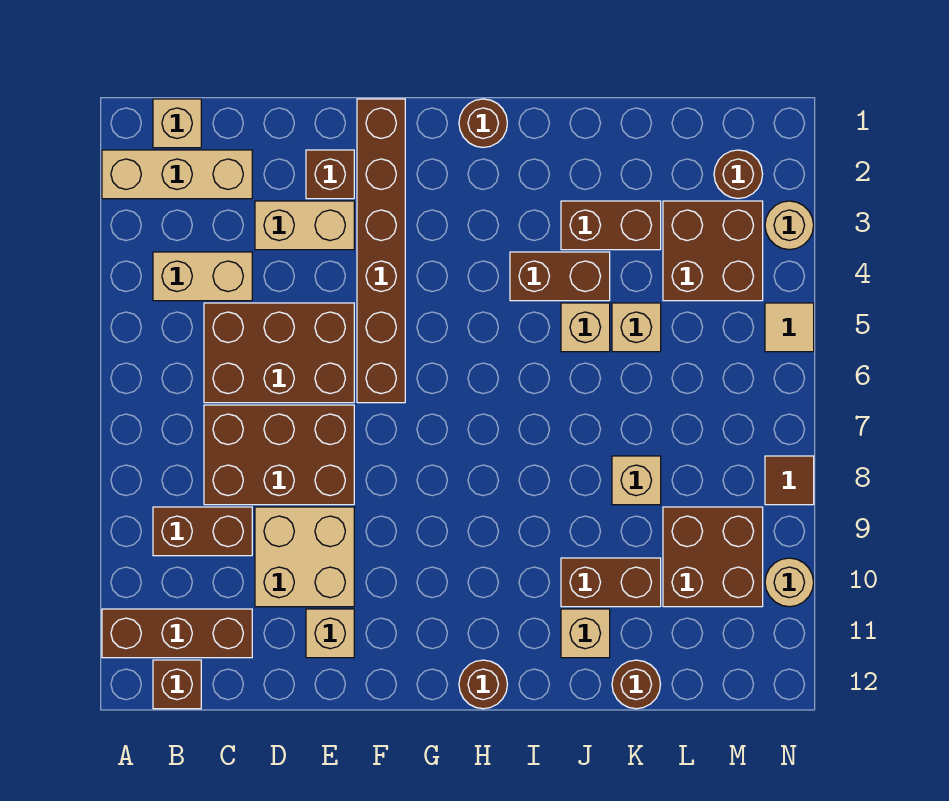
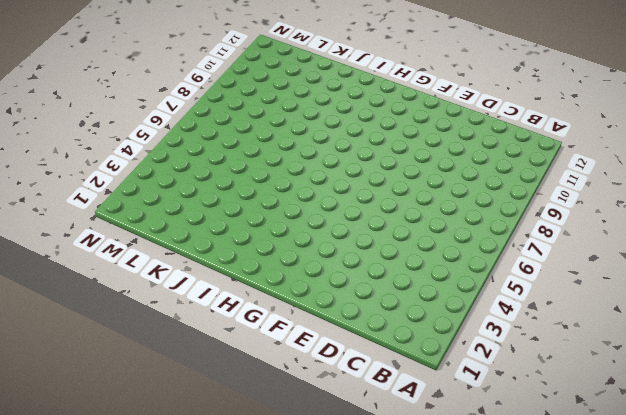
none -> tan brick A2:C2 level 1
none -> brown brick A11:C11 level 1
none -> tan brick B1 level 1
none -> tan brick B4:C4 level 1

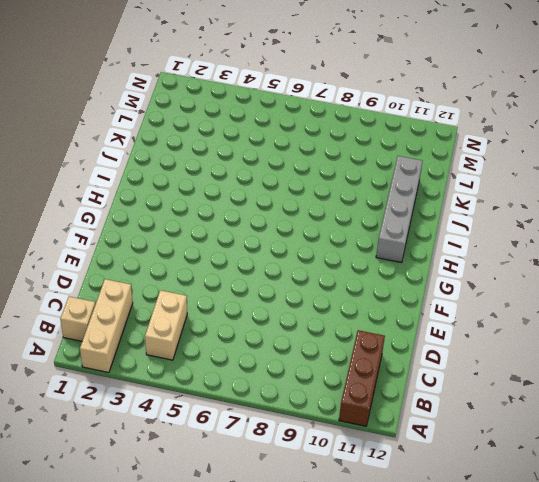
grey brick H11:K11 level 1 -> tan brick J11 level 1
none -> brown brick B9:C9 level 1
none -> brown brick B12 level 1
none -> brown brick C5:E6 level 1
none -> brown brick C7:E8 level 1

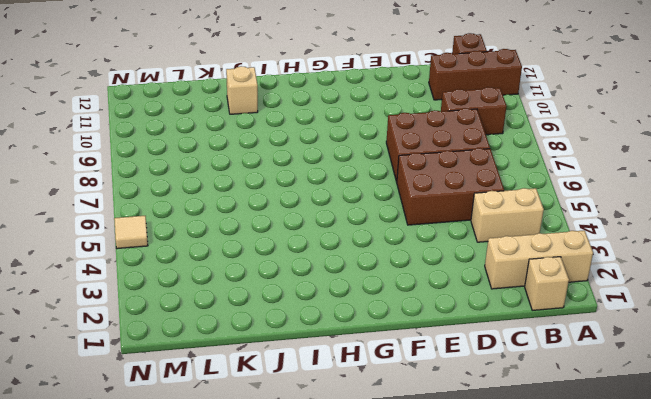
none -> tan brick D3:E3 level 1
none -> tan brick D9:E10 level 1
none -> brown brick E2 level 1
none -> tan brick E11 level 1

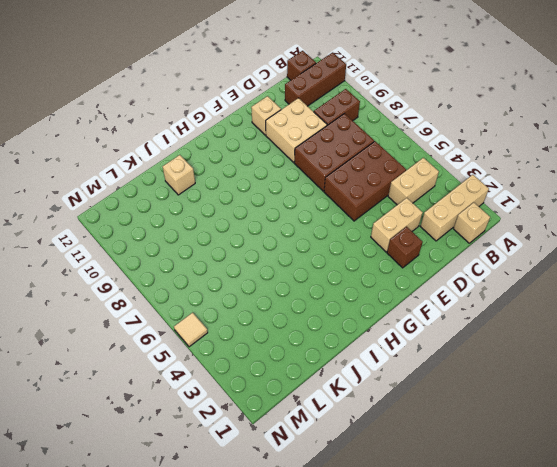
none -> brown brick F1:F6 level 1
none -> brown round brick H1 level 1
none -> brown round brick H12 level 1
none -> brown brick I4:J4 level 1

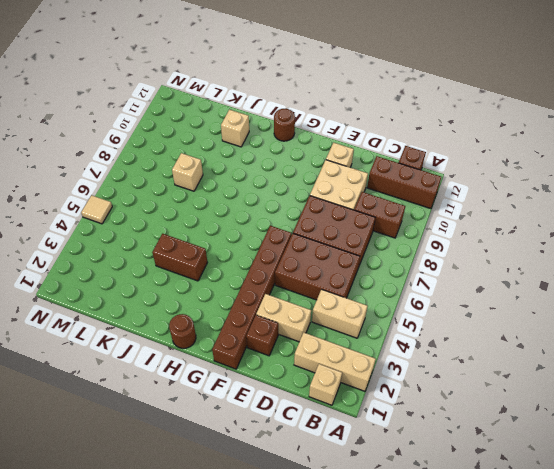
none -> brown brick J3:K3 level 1
none -> tan brick J5 level 1
none -> brown brick J10:K10 level 1
none -> tan brick K5 level 1

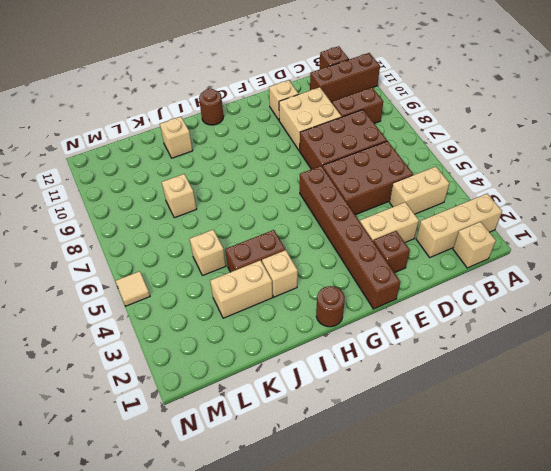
tan brick I3 level 1 -> tan brick J5 level 1
tan brick J3:K3 level 1 -> brown brick J3:K3 level 1
none -> brown brick J10:K10 level 1
none -> brown round brick K12 level 1
none -> brown brick L3:M4 level 1
none -> brown brick L9:M10 level 1

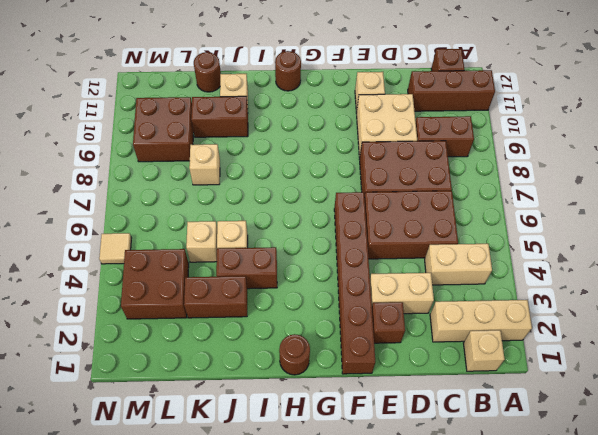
none -> brown round brick M2 level 1
none -> tan round brick N3 level 1
none -> brown tile N8 level 1
none -> tan round brick N10 level 1

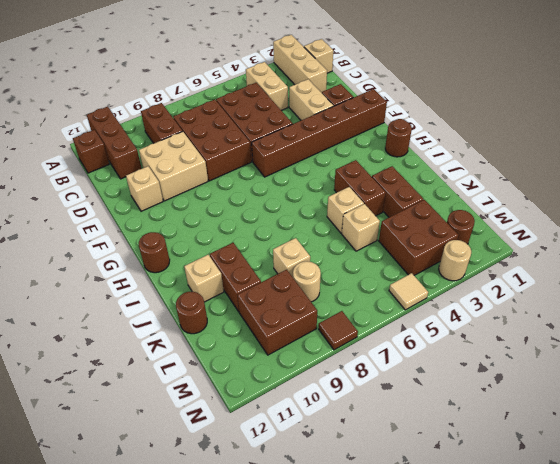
tan round brick L8 level 1 -> tan round brick N10 level 1

